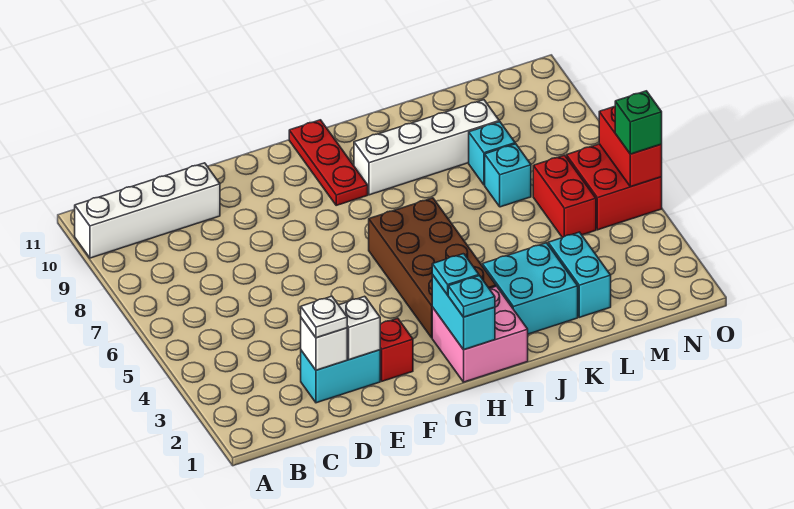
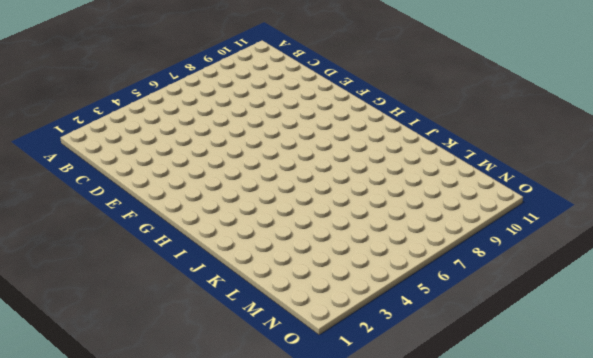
none -> white brick A10:D10 level 1
none -> cyan brick D2:E2 level 1
none -> red brick F2 level 1

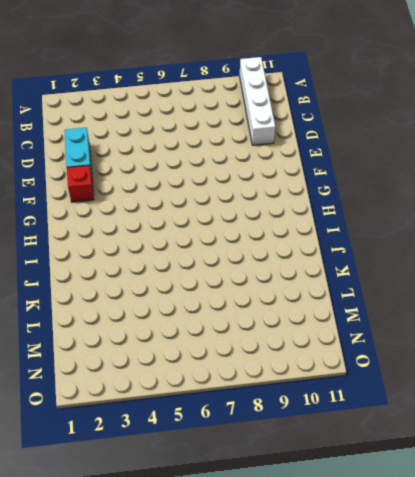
none -> pink brick H1:I2 level 1
none -> brown brick H3:I6 level 1
none -> red plate H9:H11 level 1

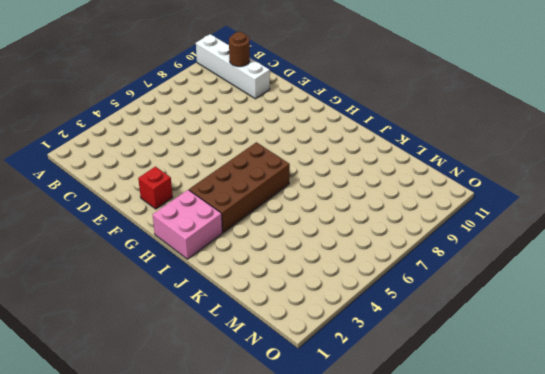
brown round brick C10 level 2 -> none
none -> cyan brick D2:E2 level 1
none -> red plate H9:H11 level 1
none -> white brick I9:L9 level 1

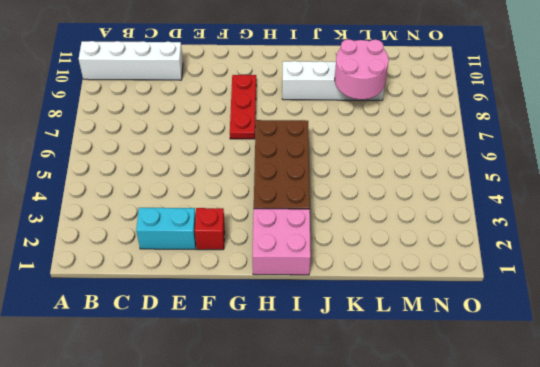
red plate G7:G9 level 1 -> red plate H9:H11 level 1
pink round brick K8:L9 level 2 -> none
none -> cyan brick J2:K3 level 1
none -> cyan brick L2:L3 level 1
none -> cyan brick L7 level 1

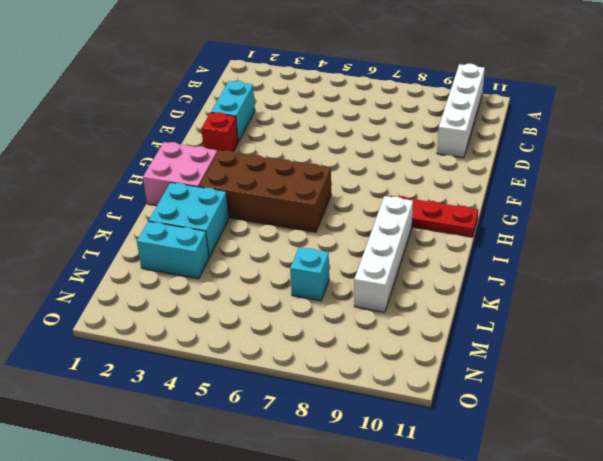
none -> cyan brick L8 level 1
none -> red brick M5:M6 level 1
none -> red brick N5:O6 level 1

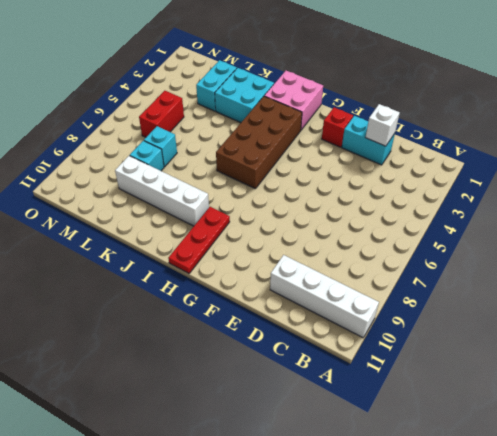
none -> red brick N5:O6 level 1
none -> white brick E2 level 2
none -> cyan brick H1:H2 level 2

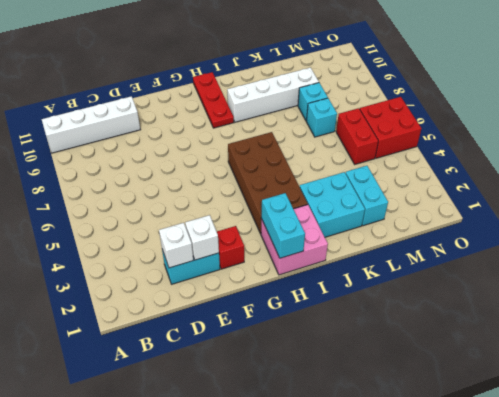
none -> red brick O5:O6 level 2
none -> white plate D2 level 3
none -> cyan plate H1 level 3

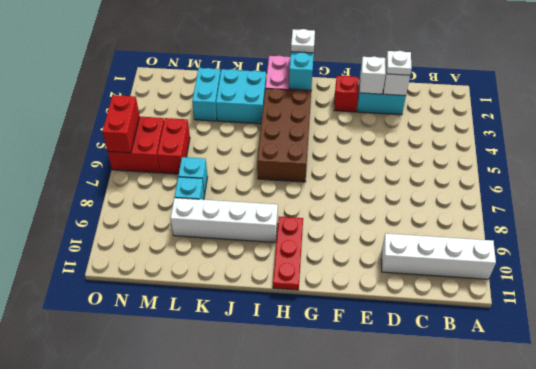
white plate H1 level 3 -> cyan plate H1 level 3
none -> cyan plate H2 level 3
none -> green brick O5 level 3

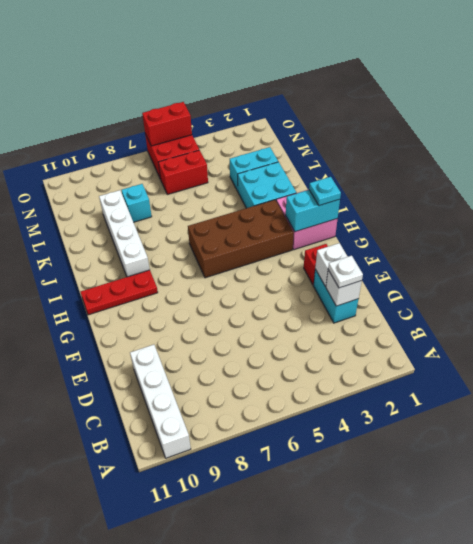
none -> cyan brick L7 level 1
none -> cyan plate H2 level 3
none -> green brick O5 level 3

